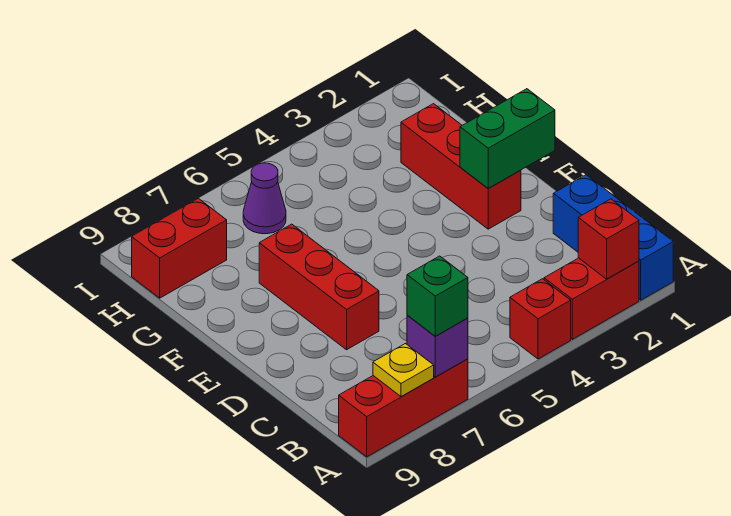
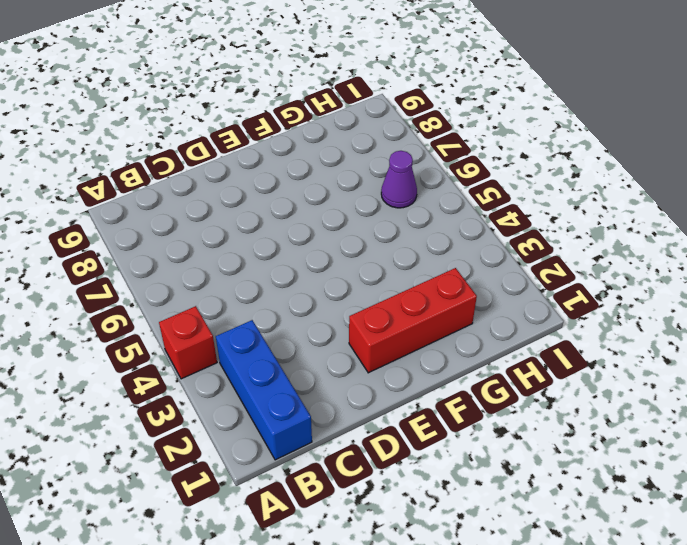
blue brick B1:B3 level 1 -> blue brick A1:C1 level 1
none -> red brick A2:A3 level 1
none -> red brick A7:A9 level 1
none -> red brick D7:F7 level 1

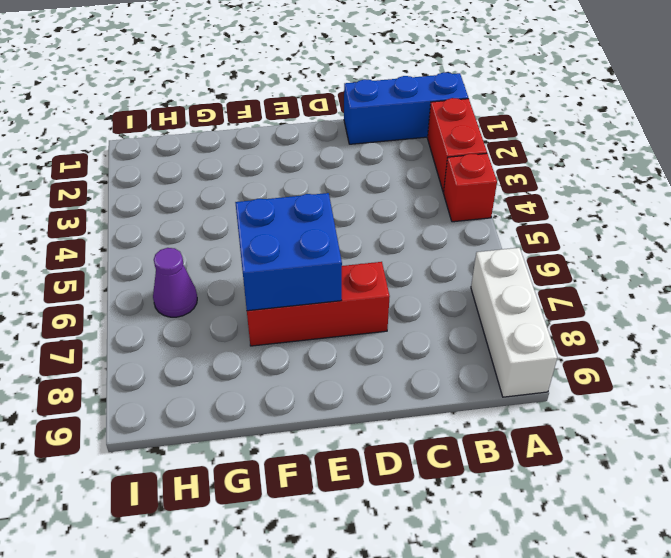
white brick A7:A9 level 1 -> red brick A7:A9 level 1
blue brick E6:F7 level 2 -> none
none -> red brick E2:G2 level 1
none -> red brick H8:H9 level 1
none -> red brick A2 level 2

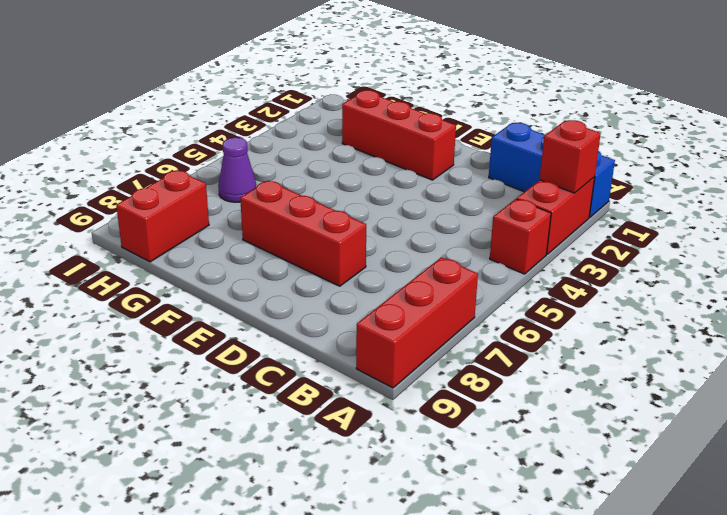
none -> purple brick A7 level 2
none -> yellow plate A8 level 2
none -> green brick E1:E2 level 2

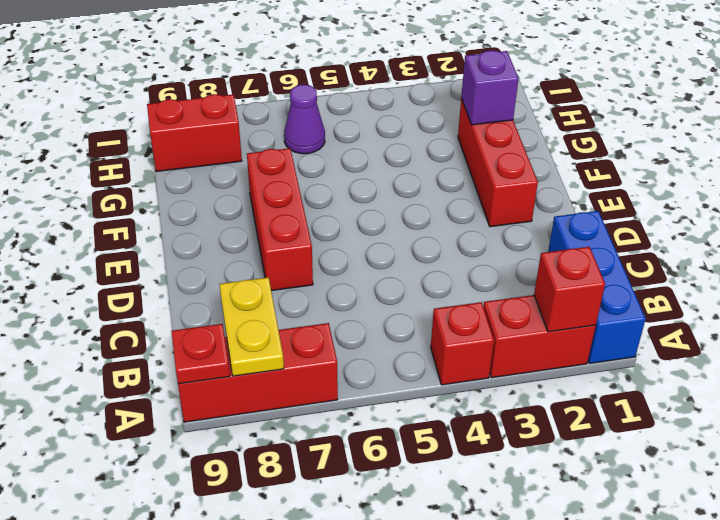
yellow plate A8:B8 level 2 -> yellow plate A8 level 2
red plate A9 level 2 -> none
purple brick G2 level 2 -> purple brick A7 level 2
none -> green brick E1:E2 level 2
none -> green brick A7 level 3

